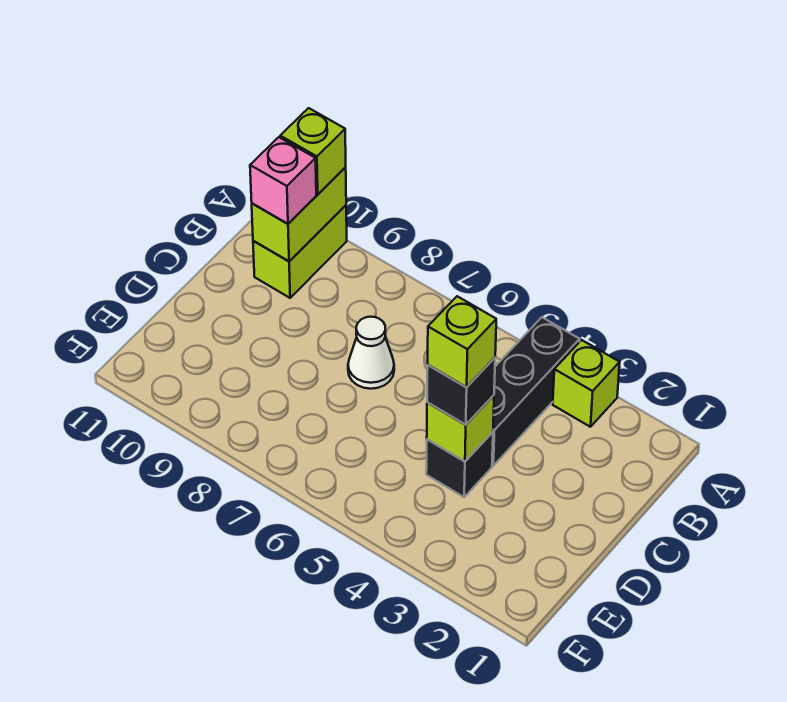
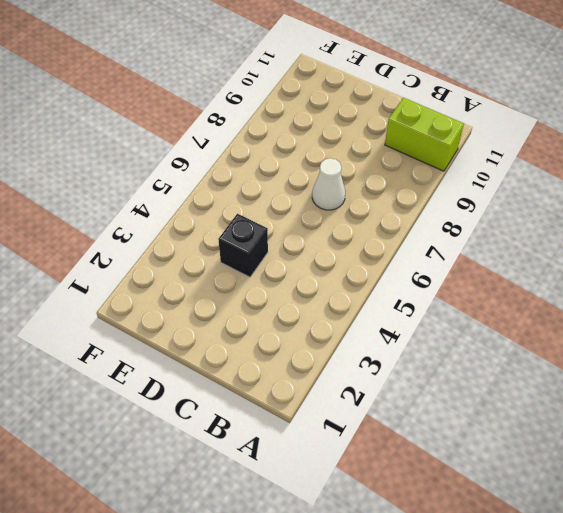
none -> lime brick A3 level 1
none -> black brick A4:C4 level 1

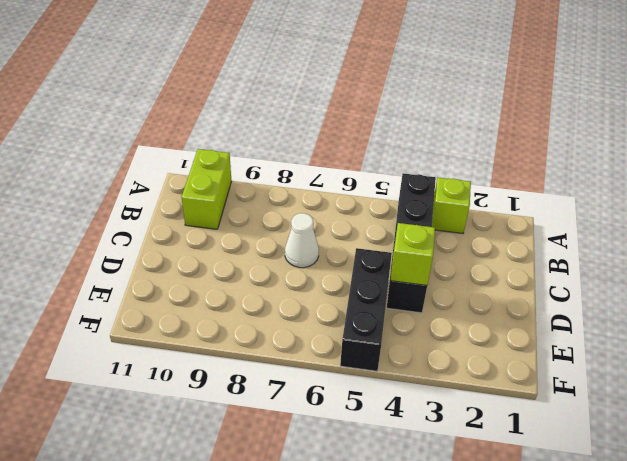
black brick D5:F5 level 1 -> none
none -> lime brick A10:B10 level 2
none -> lime brick A10 level 3

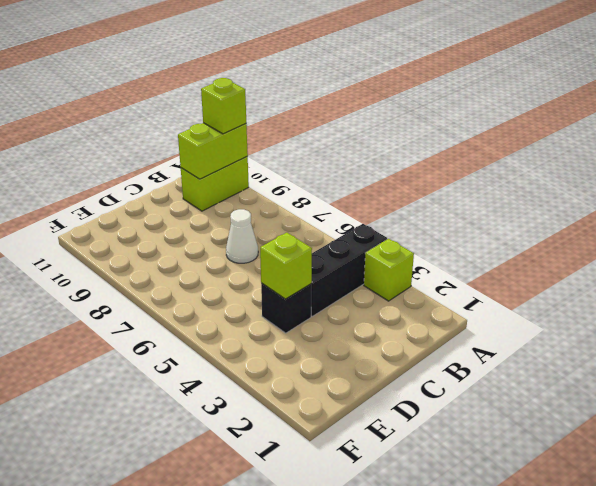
none -> pink brick B10 level 3
none -> black brick D4 level 3

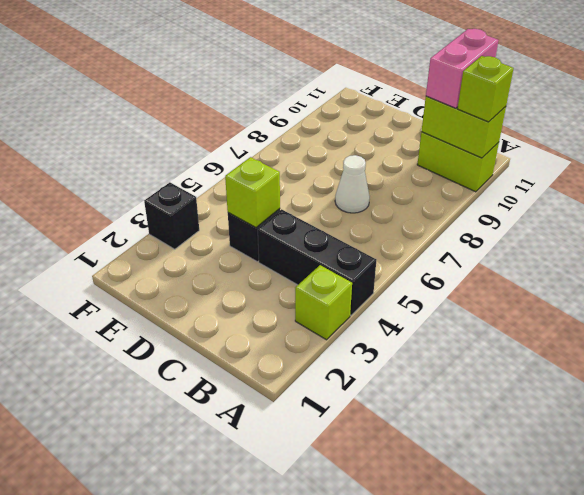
pink brick B10:B11 level 3 -> pink brick B10 level 3
black brick F3 level 1 -> black brick D4 level 3
none -> lime brick D4 level 4

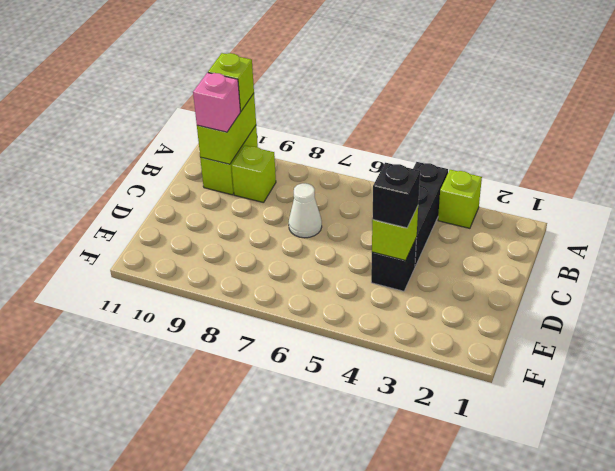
lime brick B9 level 1 -> lime brick D4 level 4

